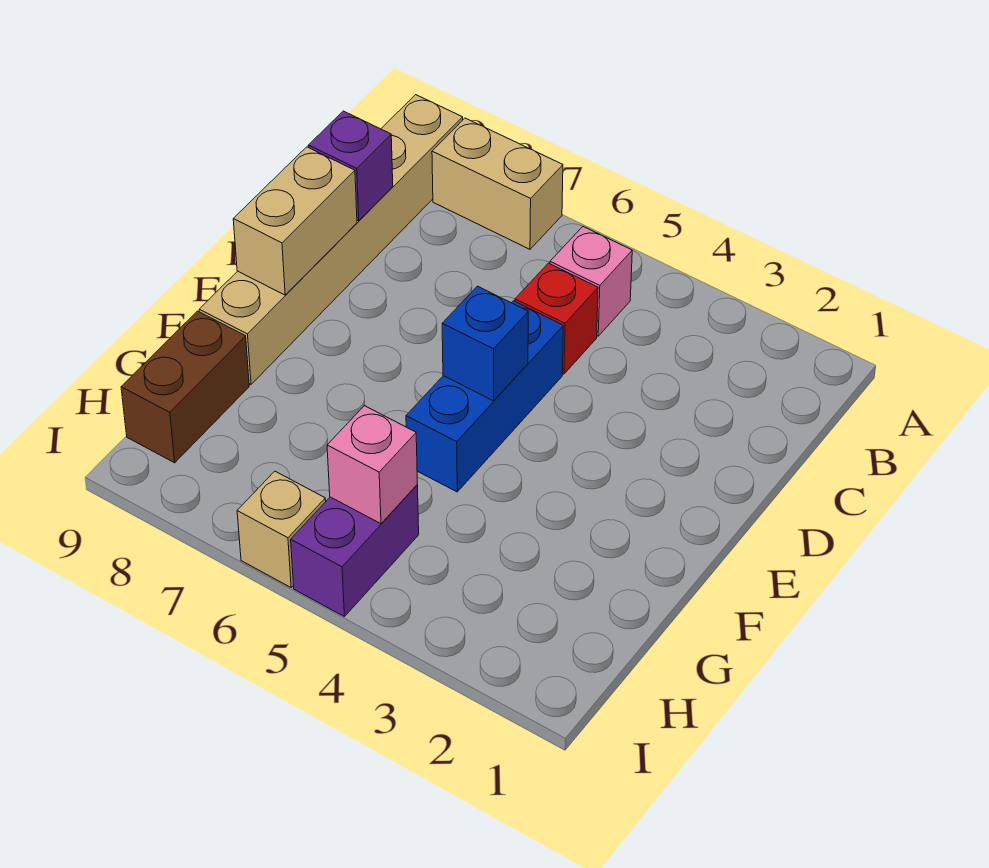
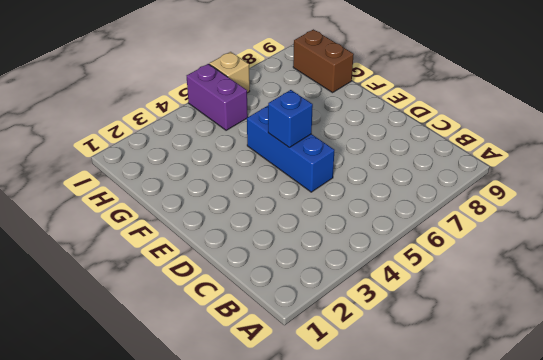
none -> tan brick A7:A8 level 1
none -> tan brick A9:F9 level 1
none -> pink brick B5 level 1

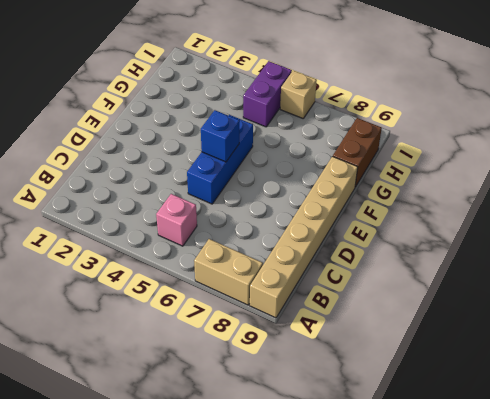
none -> red brick C5 level 1
none -> purple brick C9 level 2
none -> tan brick D9:E9 level 2

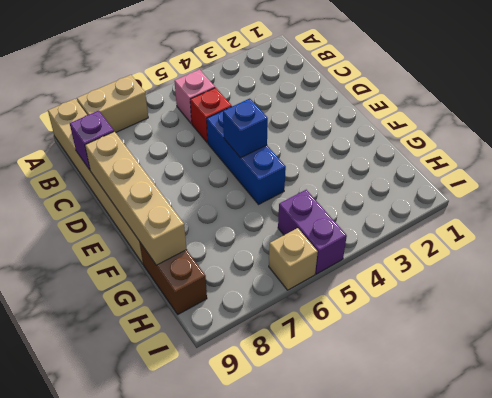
tan brick D9:G9 level 2 -> tan brick D9:E9 level 2
none -> pink brick H5 level 2

